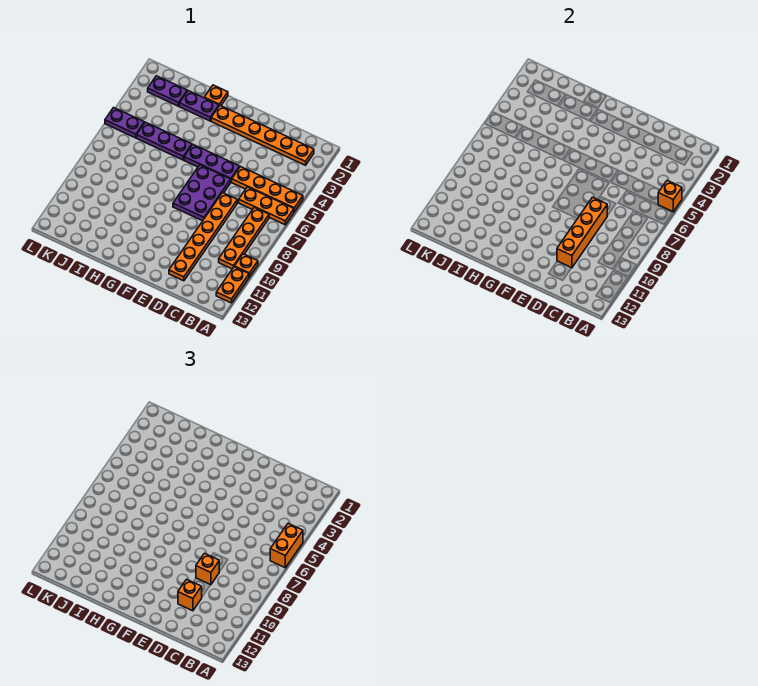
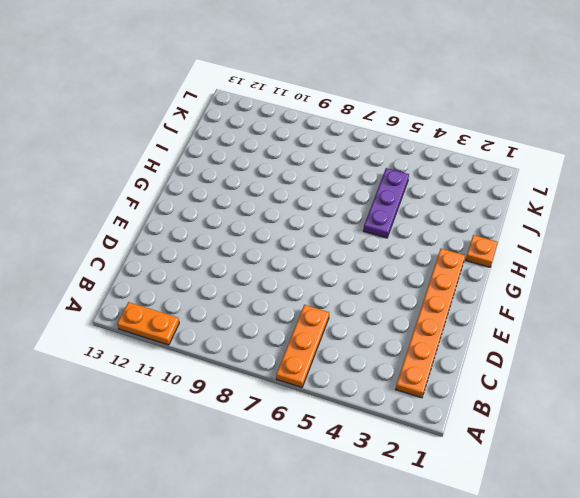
none -> orange plate A5:D5 level 1
none -> orange plate A10 level 1
none -> orange plate B7:B10 level 1

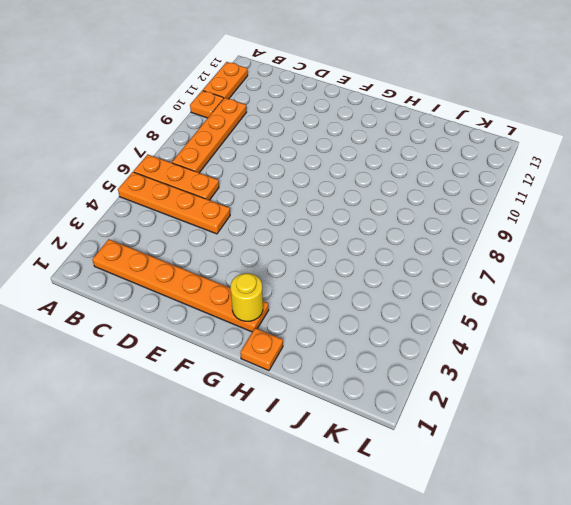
yellow round brick G2 level 2 -> none
none -> orange plate D7:D12 level 1
none -> purple plate E5:G5 level 1
none -> purple plate E6:F8 level 1

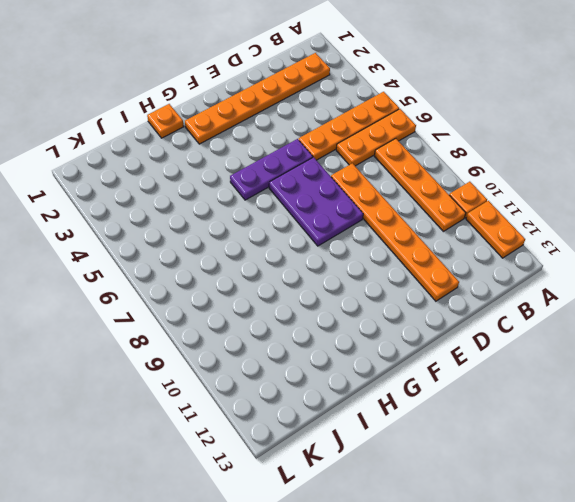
none -> purple plate H2:I2 level 1
none -> purple plate H5:J5 level 1
none -> purple plate J2:K2 level 1

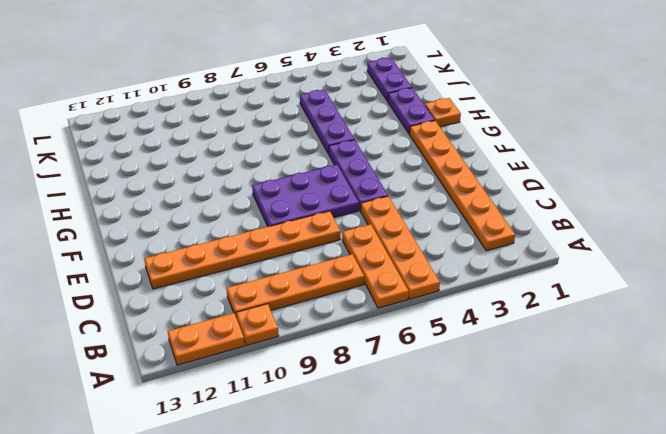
none -> purple plate K5:L5 level 1
none -> orange brick A5 level 2
none -> orange brick D8:D11 level 2

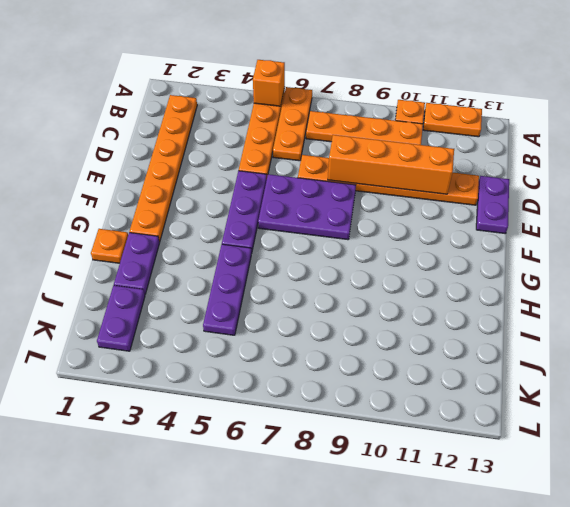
purple plate D13:E13 level 1 -> purple plate K5:L5 level 1
none -> orange brick A5:A6 level 3
none -> orange brick D9 level 3
none -> orange brick D11 level 3

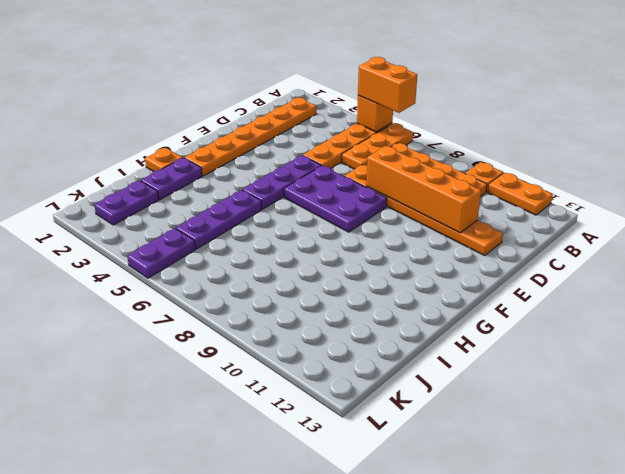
none -> orange brick D9 level 3
none -> orange brick D11 level 3

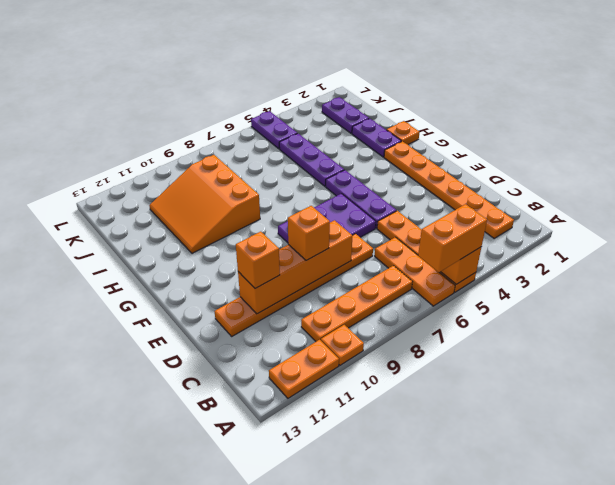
orange slope H9:J11 level 1 top 9 -> none

